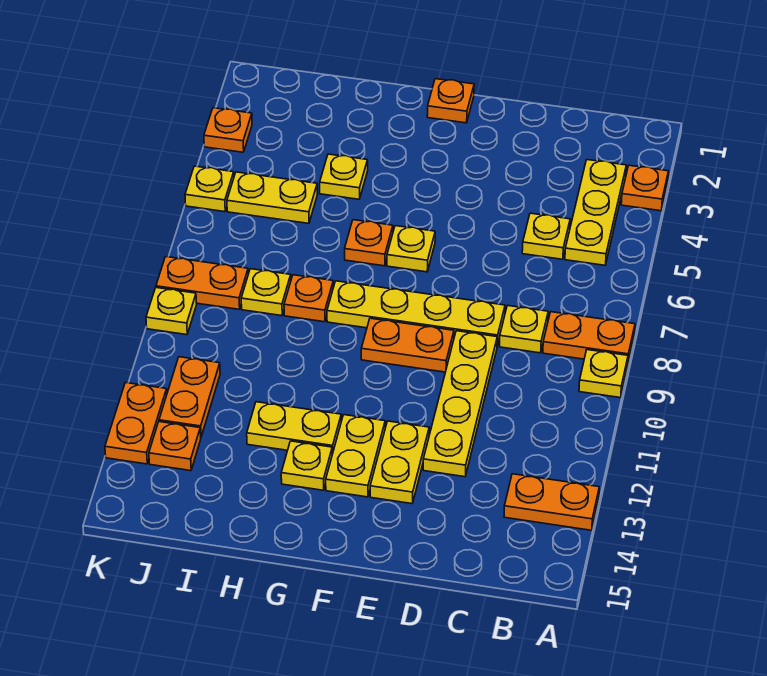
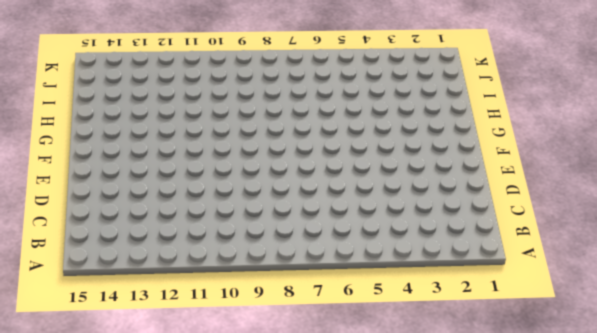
none -> orange plate A3 level 1
none -> orange plate A8:B8 level 1
none -> yellow plate A9 level 1

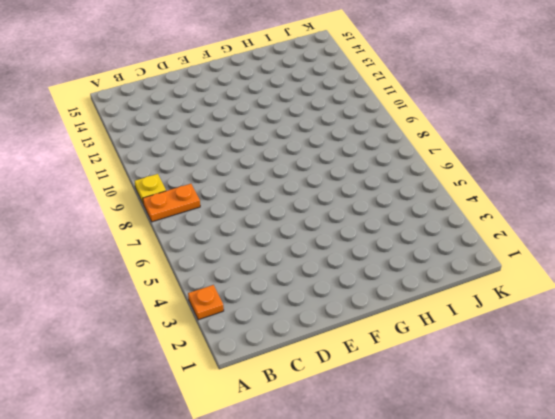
none -> orange plate A13:B13 level 1
none -> yellow plate B3:B5 level 1
none -> yellow plate C5 level 1

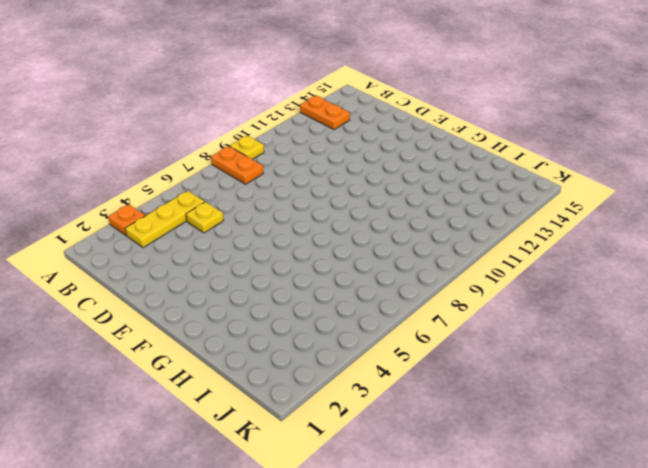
none -> yellow plate C8 level 1
none -> yellow plate D8:G8 level 1
none -> yellow plate D9:D12 level 1

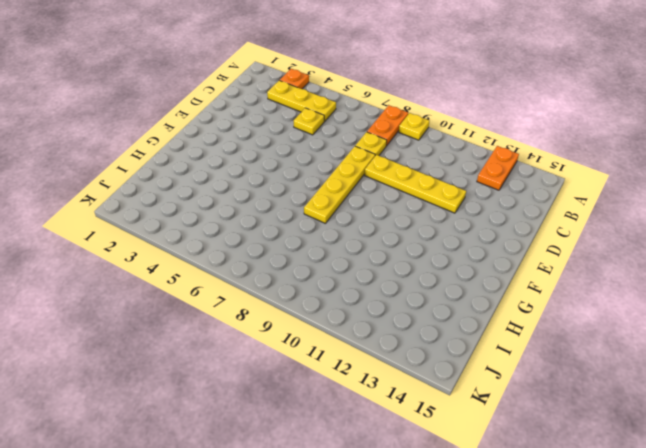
none -> orange plate E9:F9 level 1
none -> yellow plate E12:E13 level 1
none -> orange plate F1 level 1

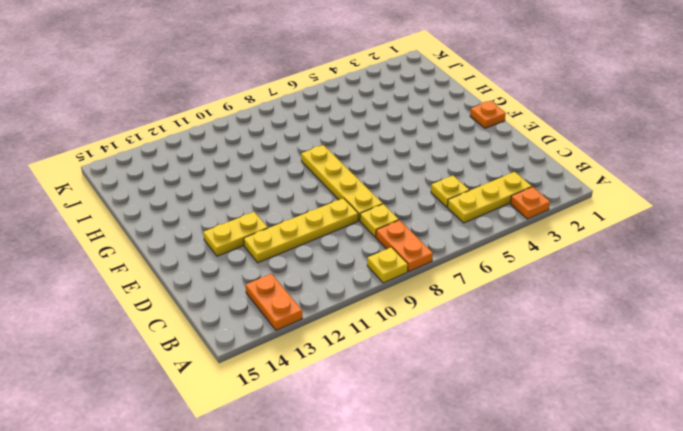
none -> orange plate E9:F9 level 1
none -> yellow plate F6 level 1
none -> yellow plate F12:F13 level 1

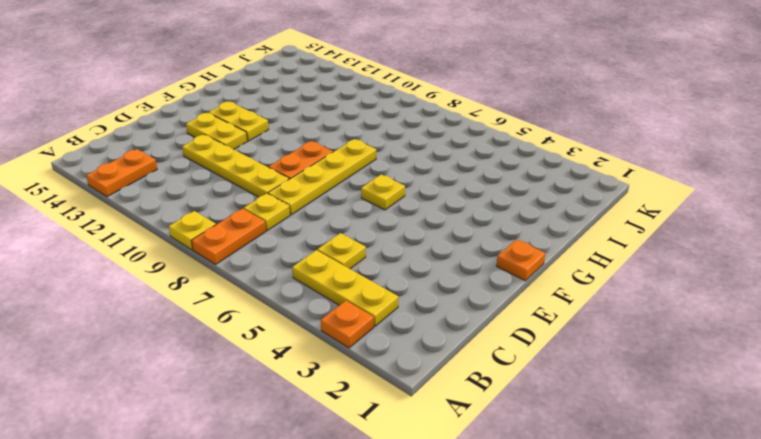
none -> orange plate G6 level 1
none -> yellow plate G12:H12 level 1
none -> yellow plate G13 level 1

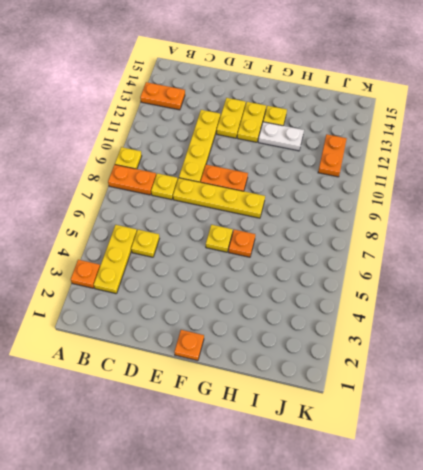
white plate G12:H12 level 1 -> yellow plate G12:H12 level 1
none -> yellow plate H4 level 1
none -> orange plate H8 level 1
none -> yellow plate I5:J5 level 1

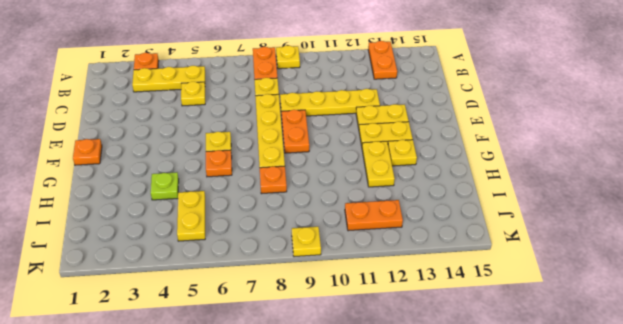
lime plate H4 level 1 -> yellow plate H4 level 1
none -> yellow plate I8 level 1
none -> orange plate J8:K8 level 1
none -> orange plate J13 level 1

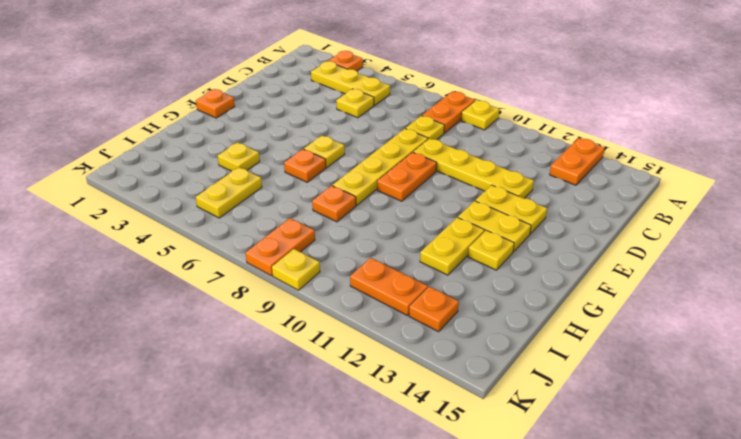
none -> yellow plate I8 level 1
none -> orange plate K3 level 1
none -> yellow plate K5 level 1

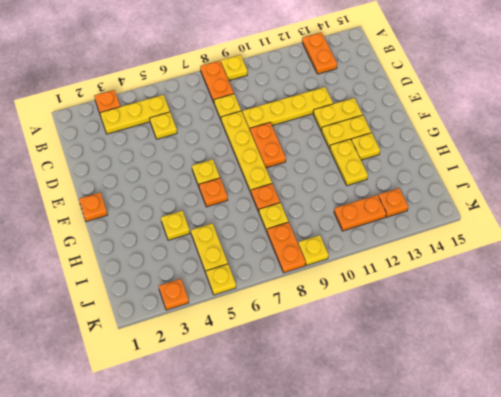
none -> orange plate K12:K13 level 1

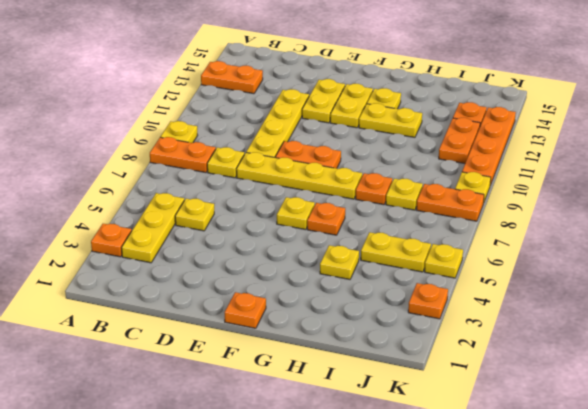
orange plate K10:K13 level 1 -> orange plate K12:K13 level 1

